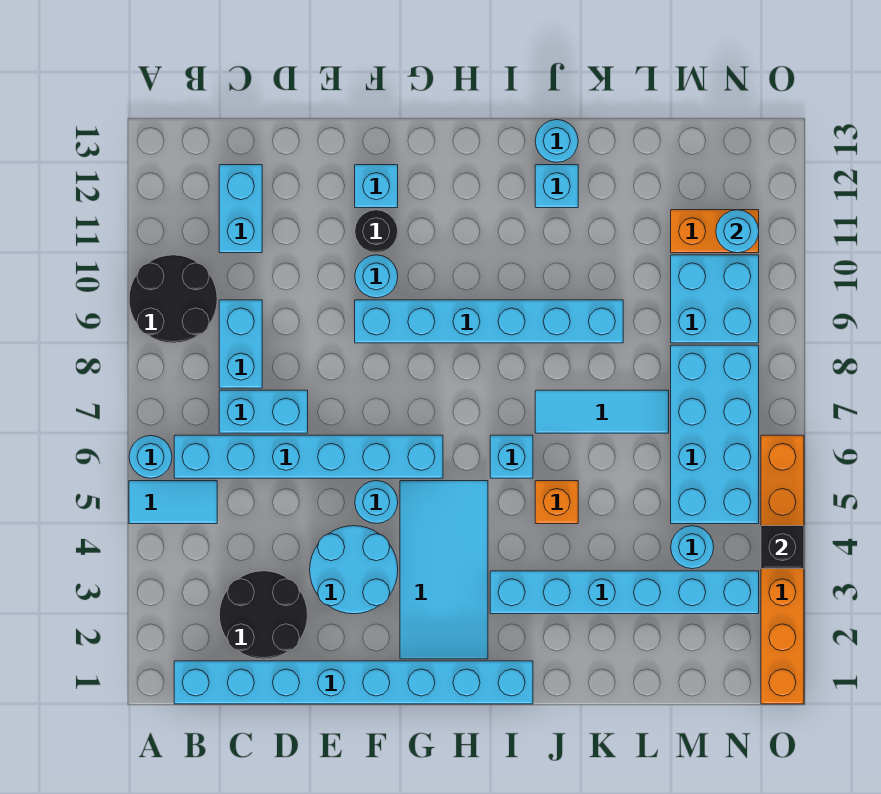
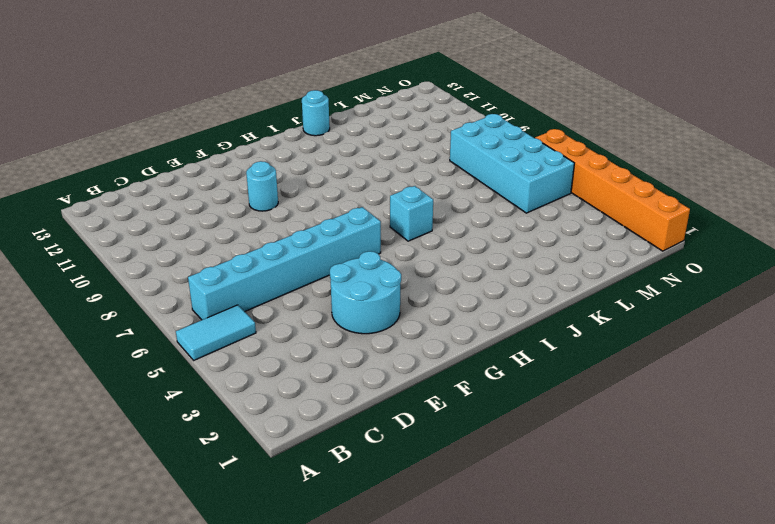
none -> cyan round brick A6 level 1
none -> black round brick A9:B10 level 1
none -> cyan brick B1:I1 level 1

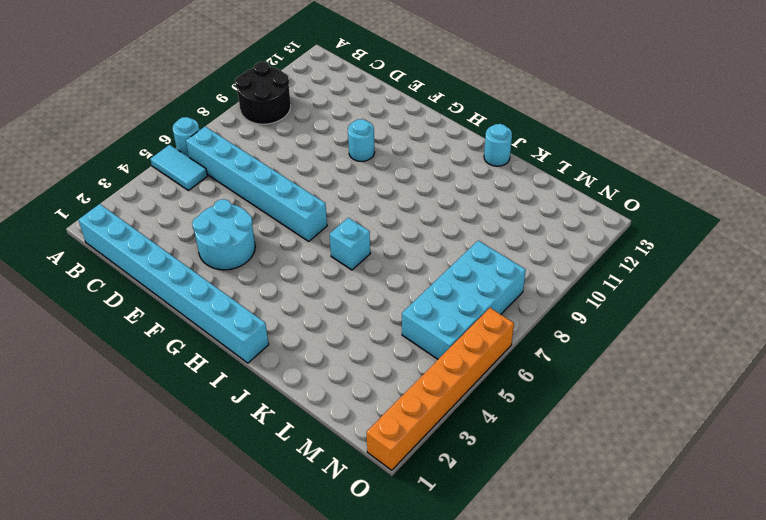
none -> black round brick C2:D3 level 1
none -> cyan brick C7:D7 level 1
none -> cyan brick C8:C9 level 1

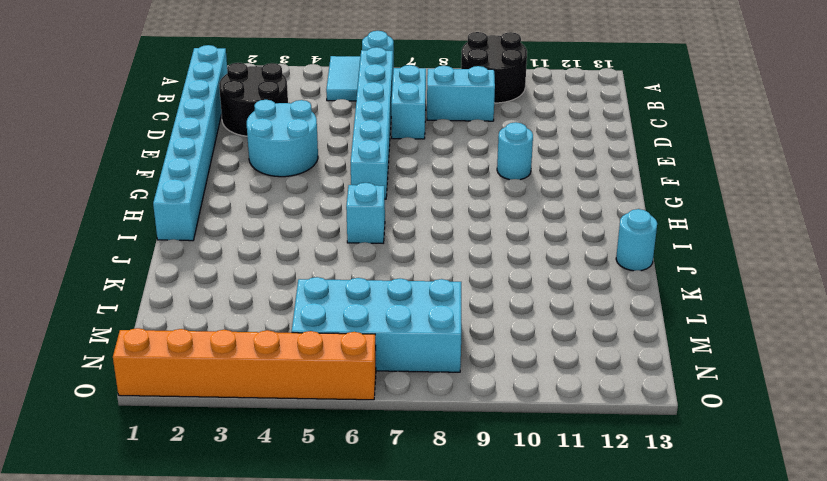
none -> cyan brick C11:C12 level 1
none -> cyan round brick F5 level 1
none -> cyan brick F9:K9 level 1

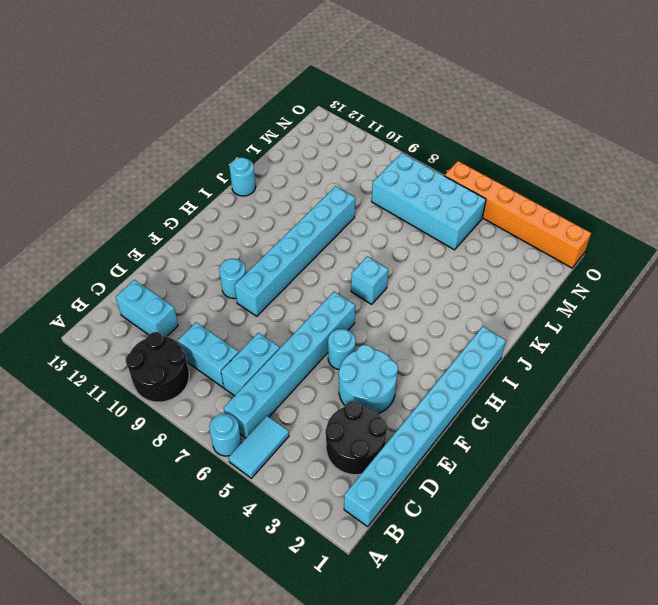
none -> black round brick F11 level 1
none -> cyan brick F12 level 1
none -> cyan tile G2:H5 level 1

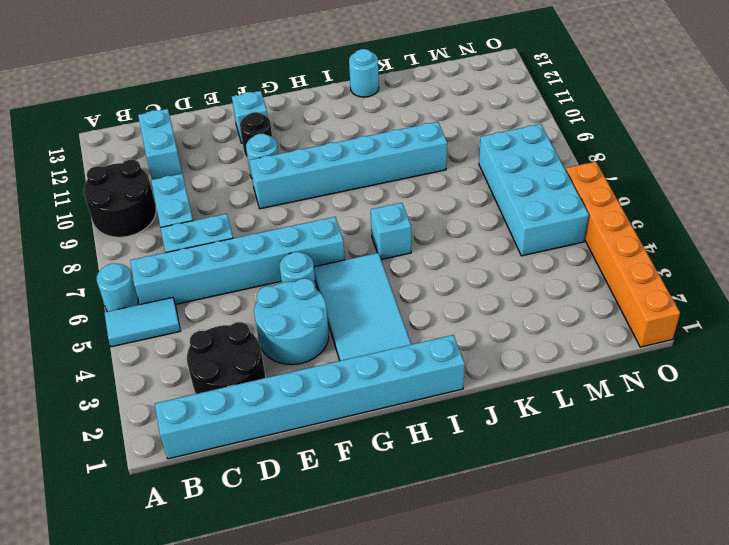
none -> cyan brick I3:N3 level 1
none -> orange brick J5 level 1
none -> cyan tile J7:L7 level 1

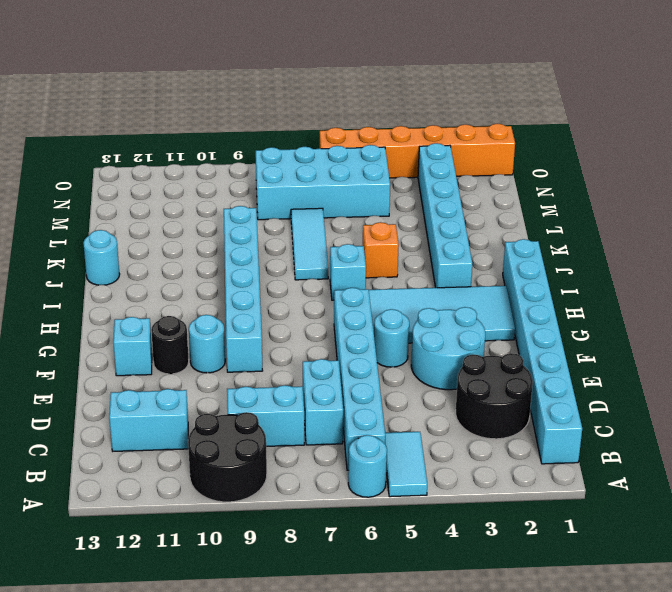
none -> cyan brick J12 level 1
none -> cyan round brick M4 level 1
none -> cyan brick M9:N10 level 1

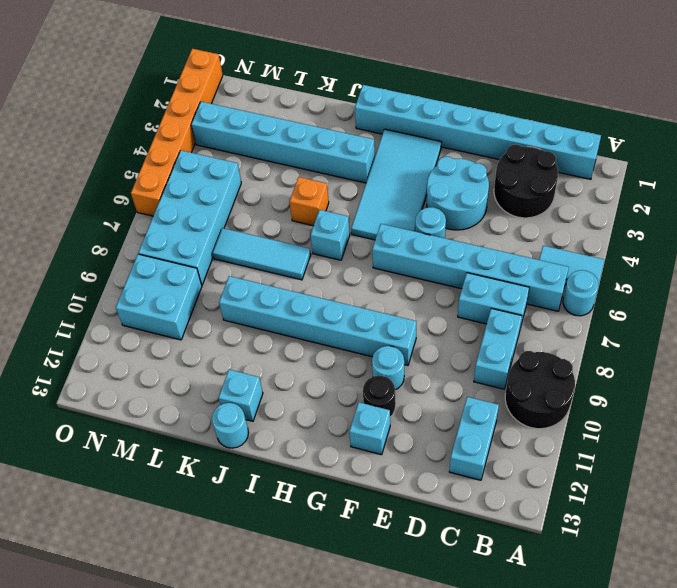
none -> cyan round brick M4 level 1
none -> orange brick M11:N11 level 1
none -> cyan round brick N11 level 2

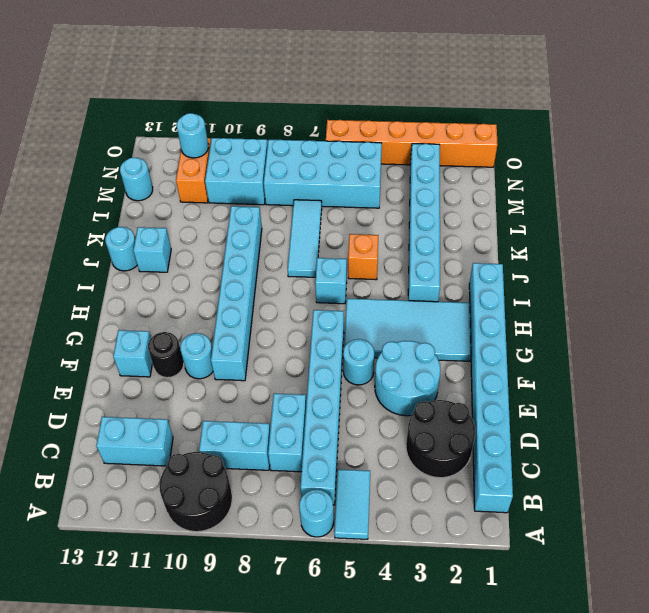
cyan round brick M13 level 1 -> cyan round brick M4 level 1
none -> black brick O4 level 2

